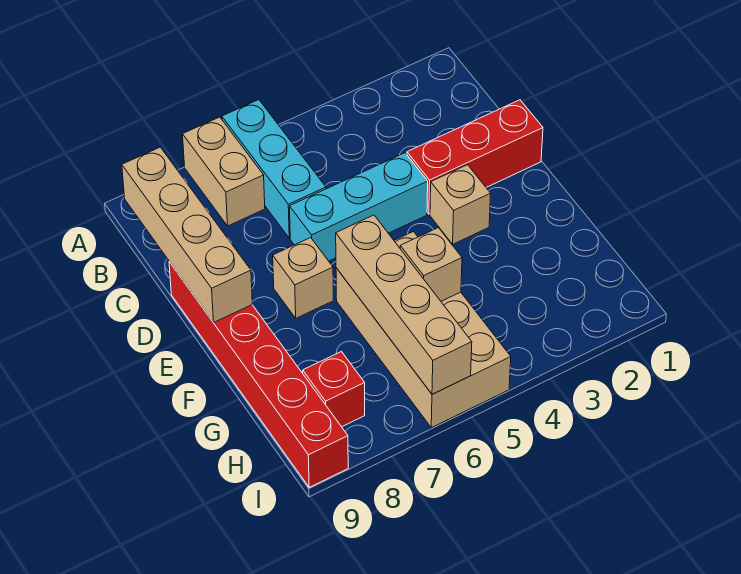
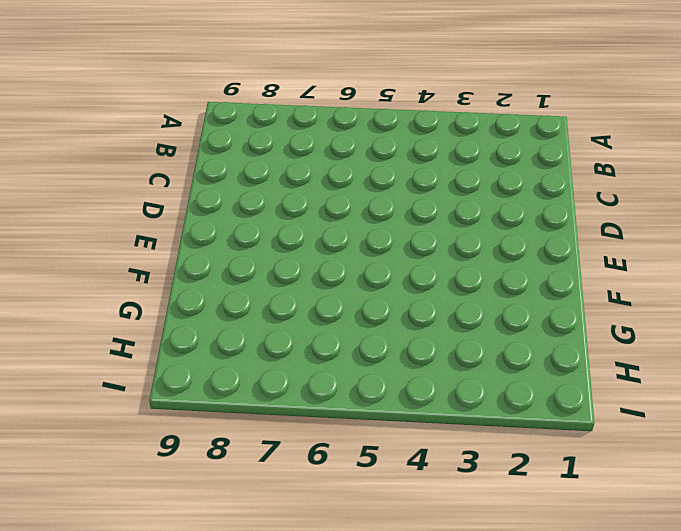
none -> cyan brick A6:C6 level 1
none -> tan brick A7:B7 level 1
none -> red brick D1:D3 level 1

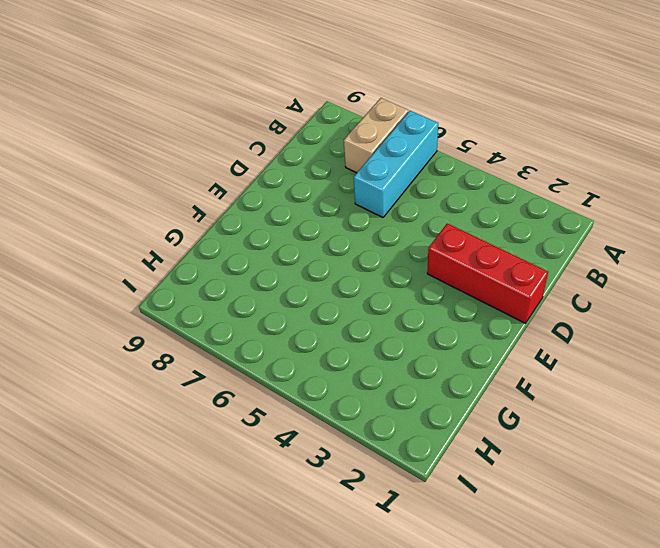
none -> cyan brick D4:D6 level 1
none -> red brick D9:I9 level 1
none -> tan brick E3 level 1

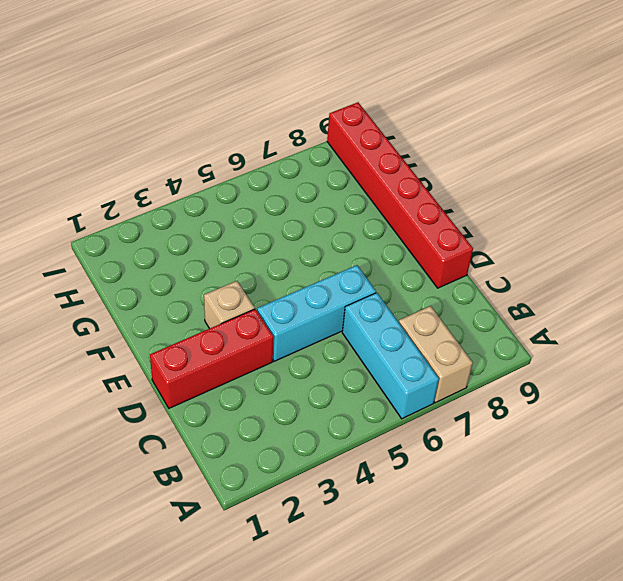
none -> tan brick E7 level 1
none -> tan brick F5:I6 level 1
none -> red brick H8 level 1

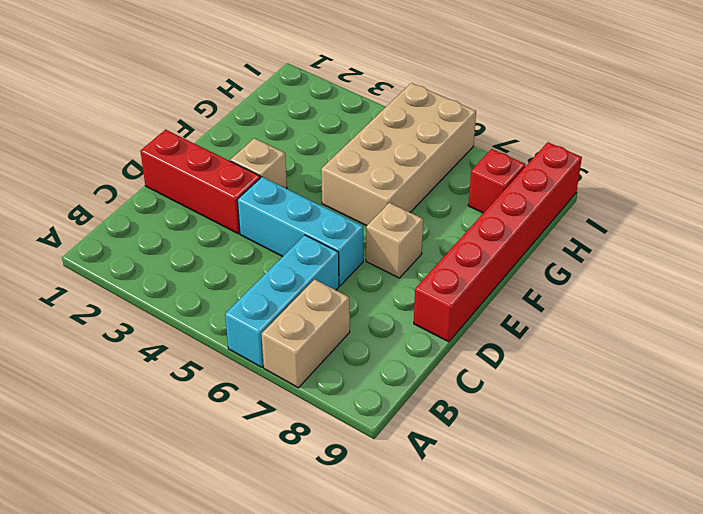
none -> tan brick B9:E9 level 2
none -> tan brick F6:I6 level 2
none -> tan brick G5 level 2

